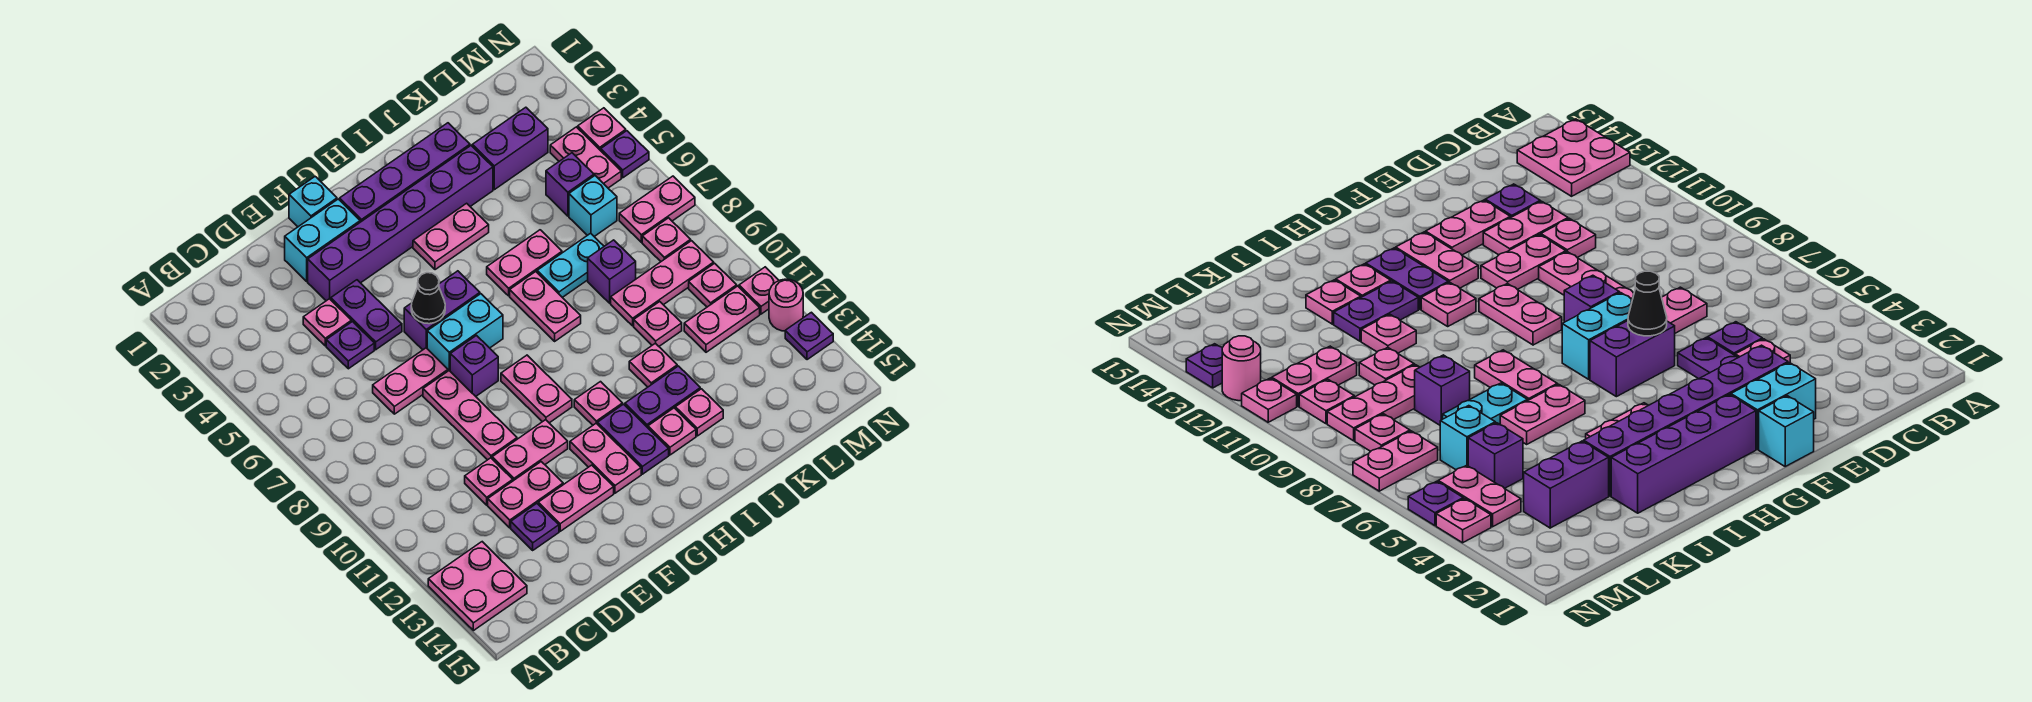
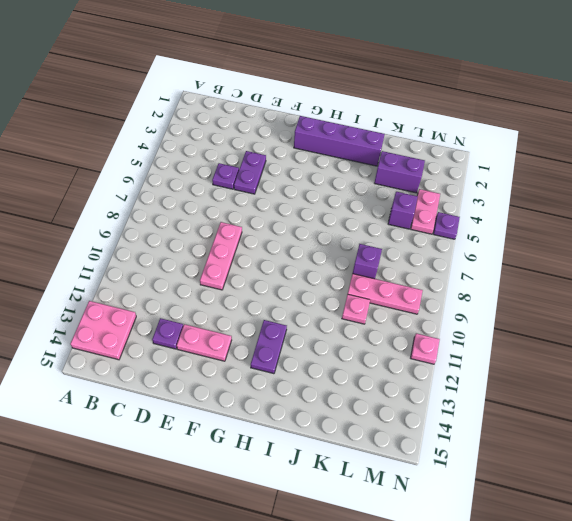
none -> pink plate D4 level 1
none -> pink plate D7:E7 level 1
none -> pink plate D11 level 1
none -> pink plate D12:E12 level 1

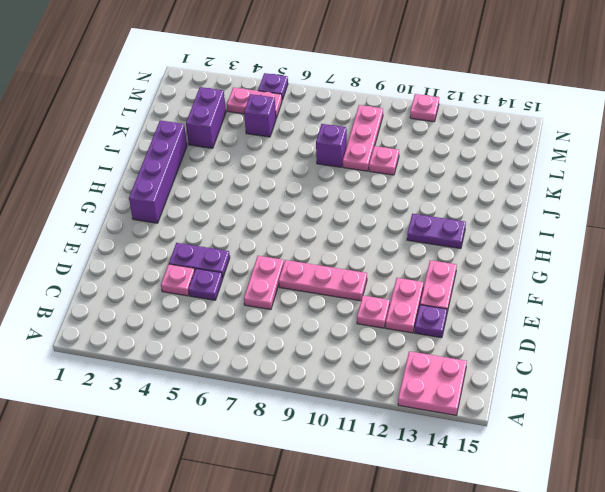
none -> cyan brick E2:F2 level 1
none -> purple brick E3:J3 level 1
none -> pink plate E11:F11 level 1
none -> cyan brick F1 level 1

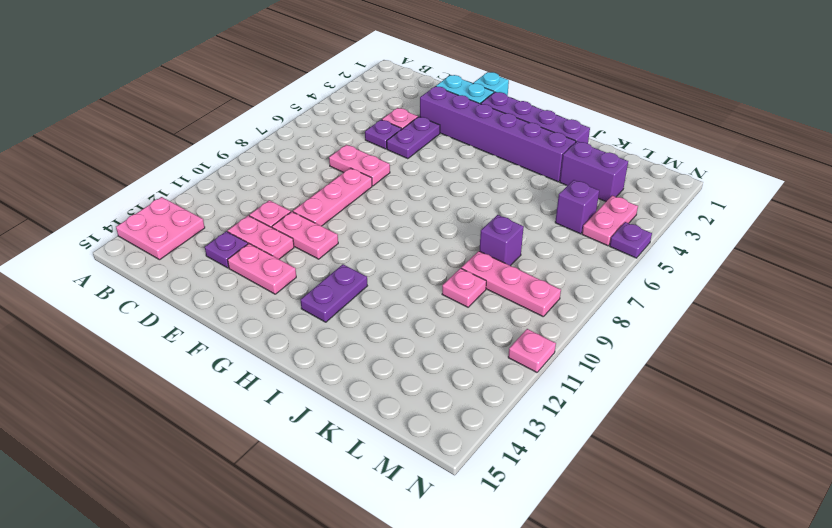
none -> purple brick F6:G6 level 1
none -> cyan brick F7:G7 level 1
none -> purple brick F8 level 1
none -> pink plate G9:G10 level 1

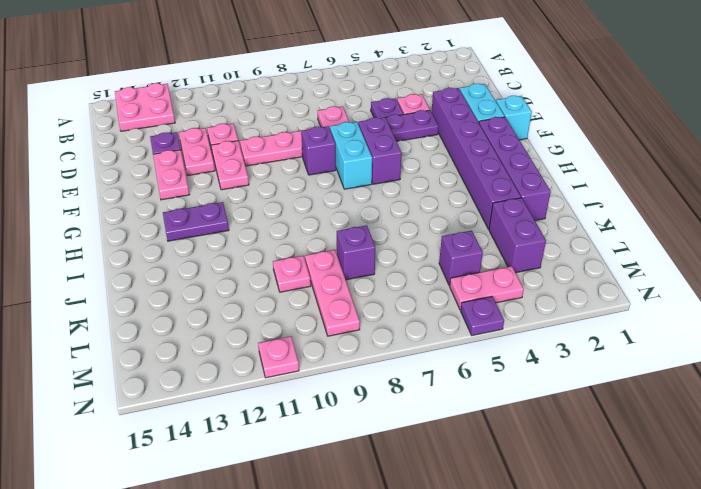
none -> pink plate G9:G10 level 1
none -> pink plate G12:G13 level 1
none -> pink plate H4:I4 level 1
none -> pink plate H11 level 1

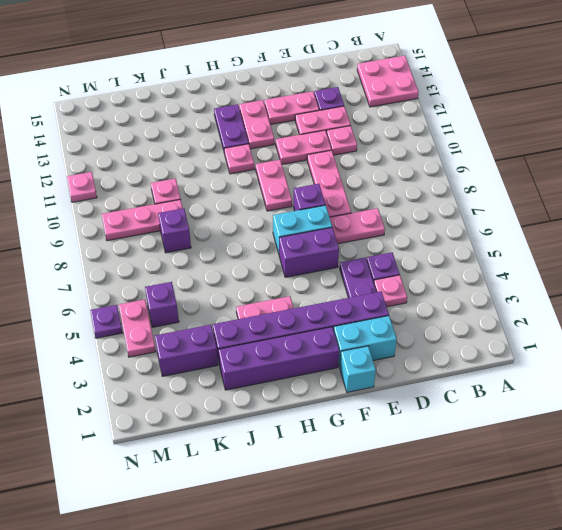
none -> pink plate I6:J6 level 1
none -> pink plate I7:I8 level 1
none -> purple plate I12:J12 level 1
none -> pink plate I13 level 1

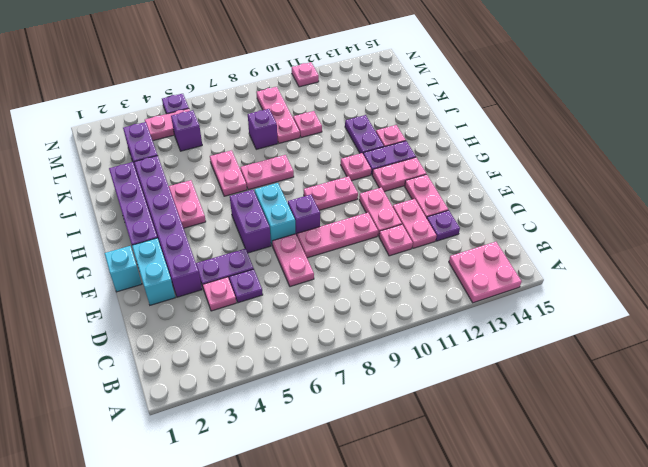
none -> cyan plate J7:K7 level 1
none -> pink plate J11 level 1
none -> pink plate J13 level 1
none -> cyan brick L6 level 1

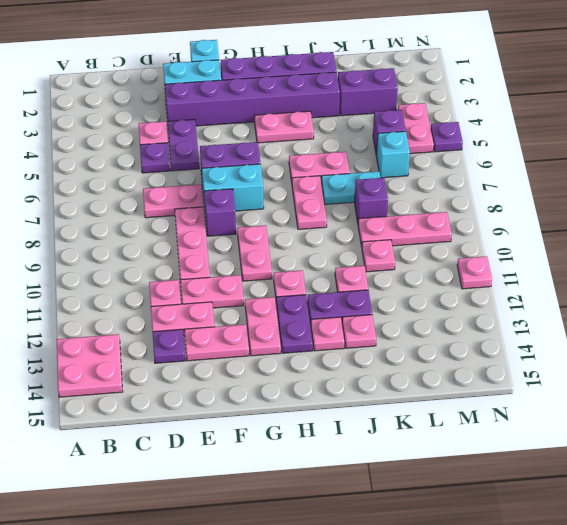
none -> pink plate L11:M11 level 1
none -> pink plate M7:N7 level 1
none -> pink plate M8 level 1
none -> pink plate M10 level 1

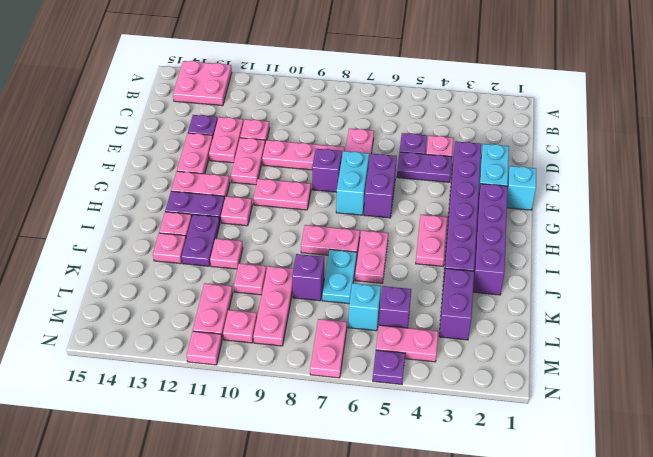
none -> pink plate M8 level 1
none -> pink plate N4 level 1
none -> pink round brick N12 level 1
none -> purple plate N13 level 1

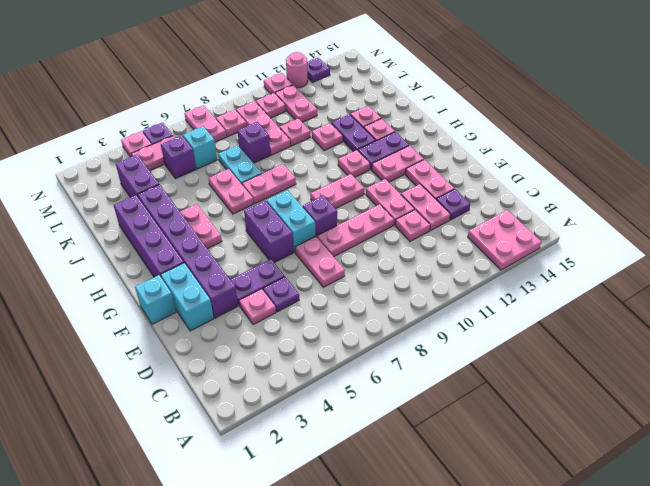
none -> black cone F6 level 2

